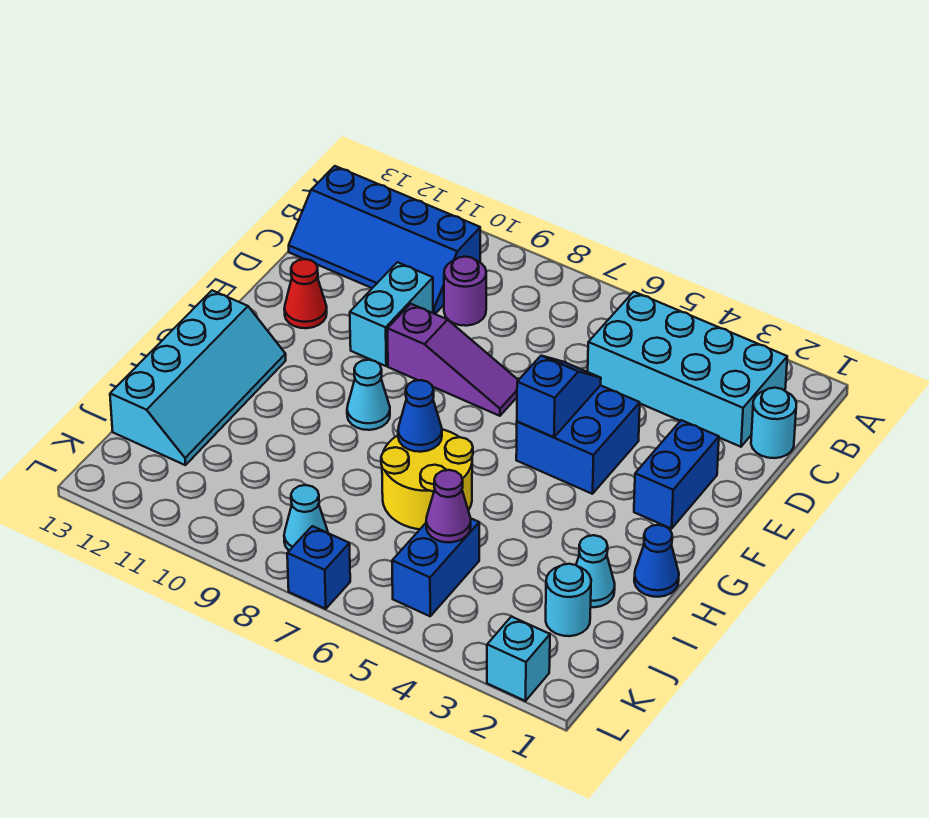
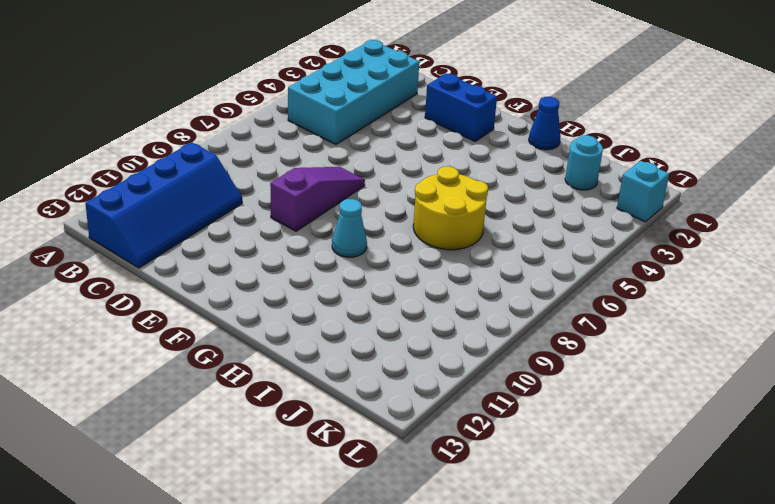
none -> cyan round brick C1 level 1
none -> purple round brick C9 level 1
none -> cyan brick D10:E10 level 1

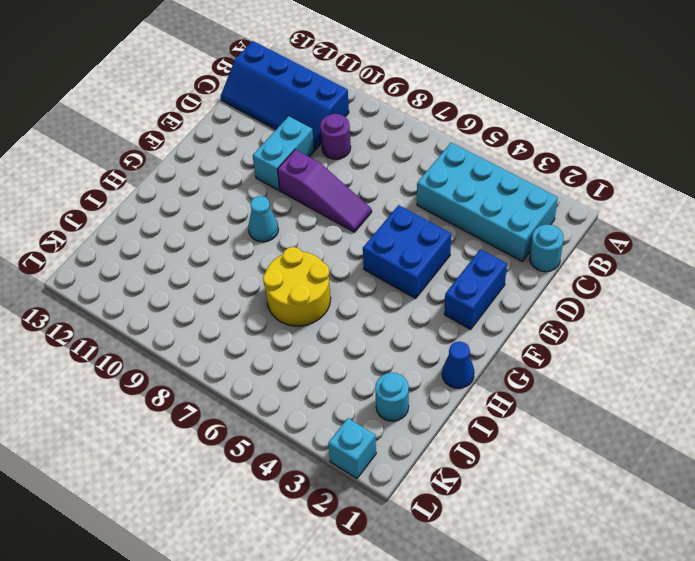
none -> red cone E12 level 1
none -> cyan slope G12:J13 level 1 top 13
none -> cyan cone I2 level 1

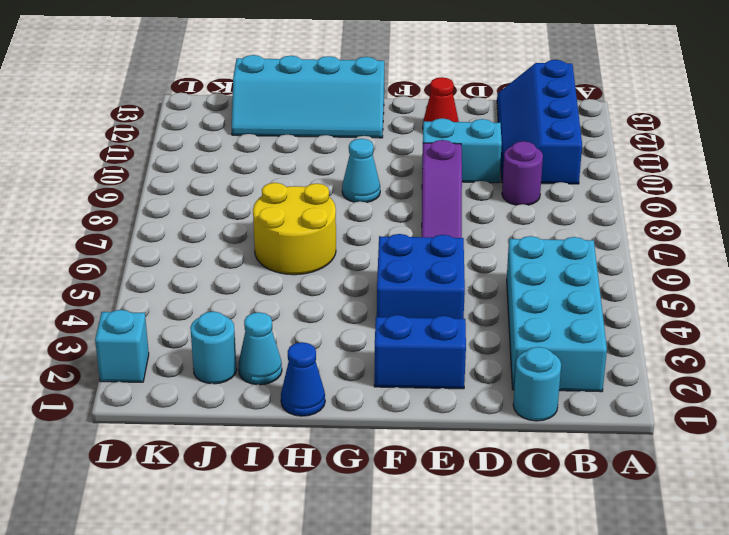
none -> blue brick J5:K5 level 1
none -> cyan cone K8 level 1
none -> blue brick L7 level 1

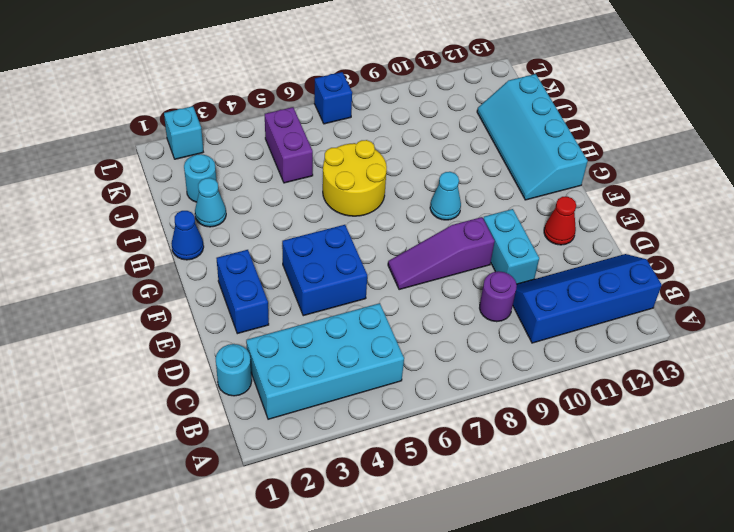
purple brick J5:K5 level 1 -> blue brick J5:K5 level 1
none -> cyan cone K8 level 1
none -> blue slope E5:F5 level 2 top F
none -> blue cone H7 level 2

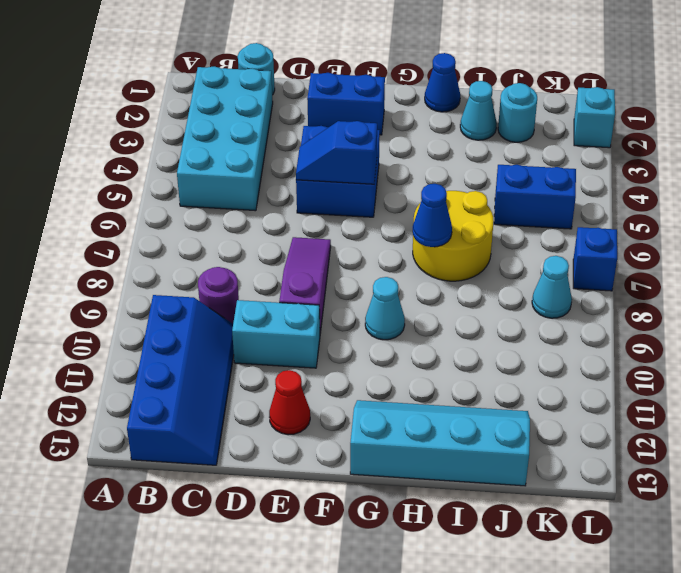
none -> purple cone J5 level 2

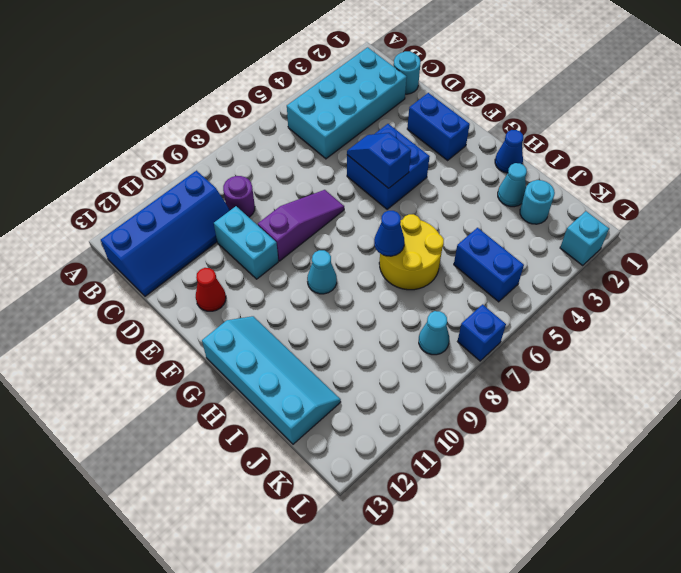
none -> purple cone J5 level 2

